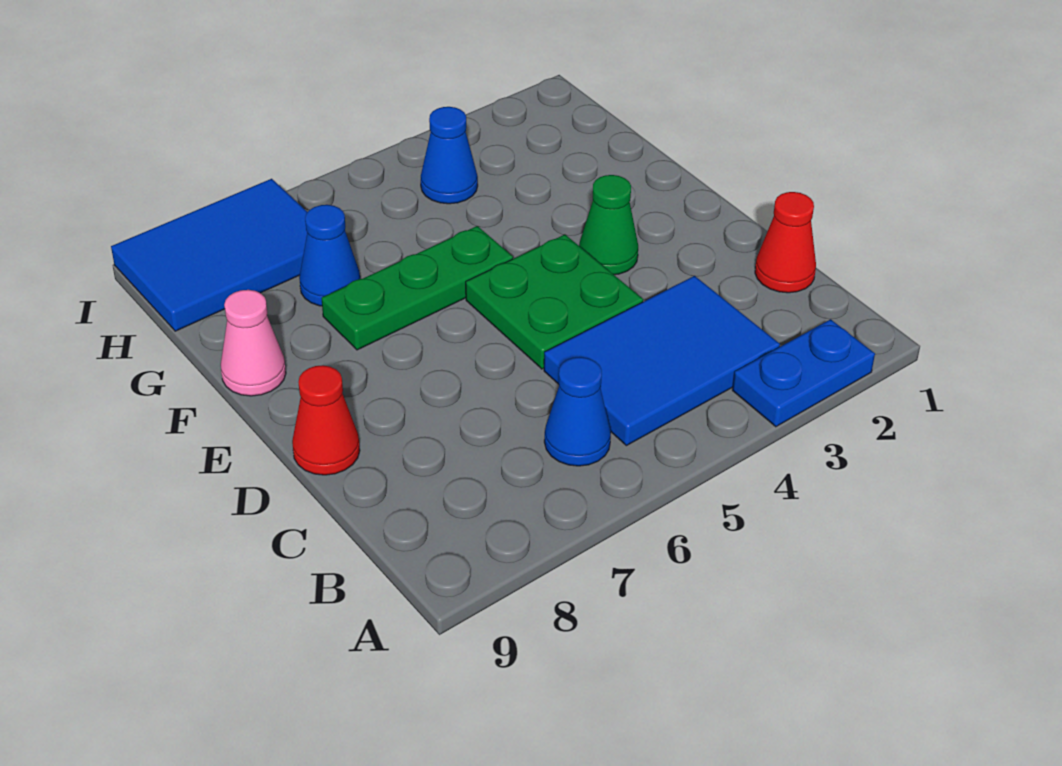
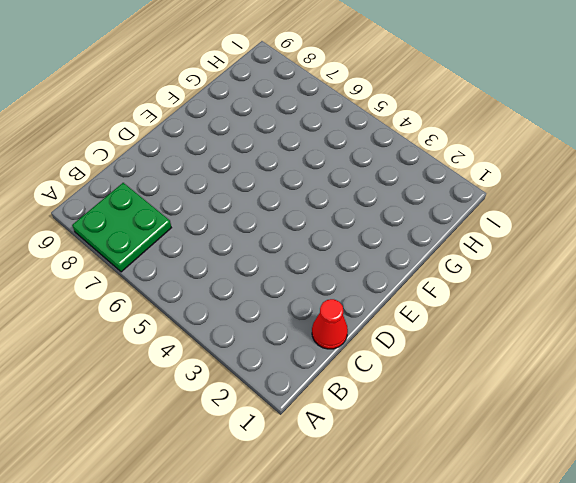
green plate A7:B8 level 1 -> green plate D4:E5 level 1
none -> blue plate A2:A3 level 1
none -> blue tile B3:C5 level 1
none -> blue cone B6 level 1

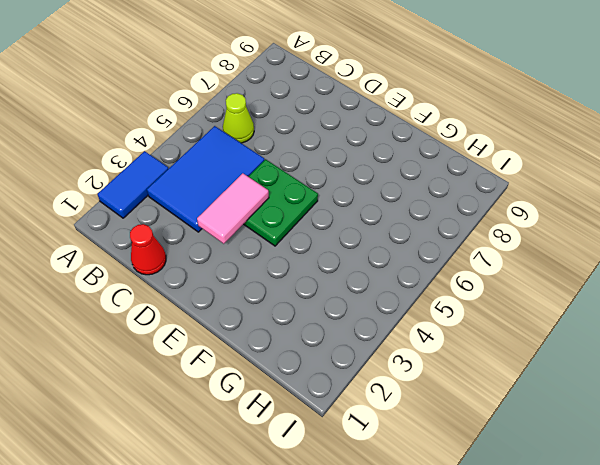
blue tile A2:A3 level 1 -> blue plate A2:A3 level 1
lime cone B6 level 1 -> blue cone B6 level 1
pink tile D3:D4 level 2 -> none
none -> red cone D9 level 1
none -> green cone E3 level 1
none -> green plate F5:F7 level 1

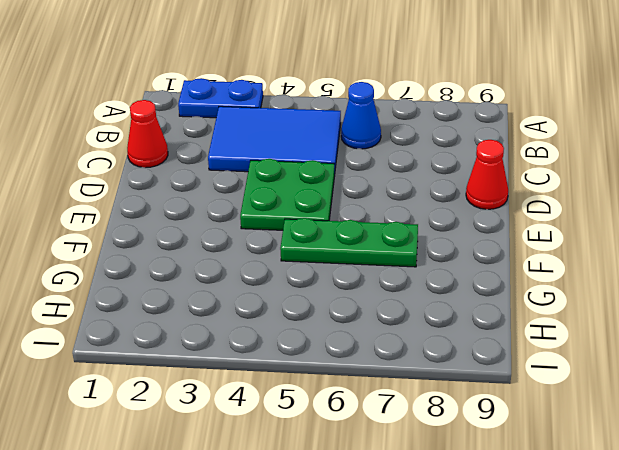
none -> green cone E3 level 1
none -> pink cone F9 level 1
none -> blue cone G7 level 1

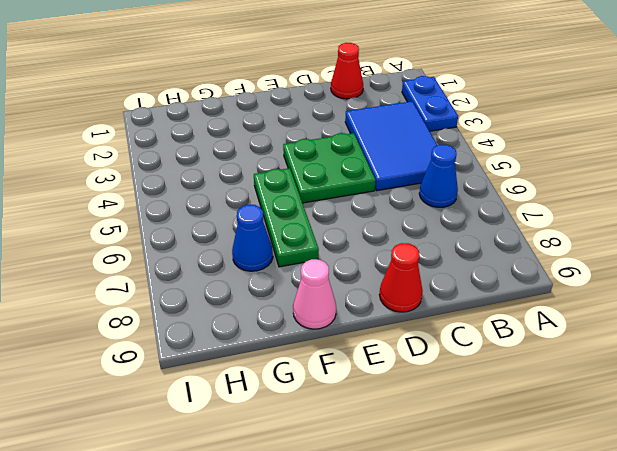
none -> green cone E3 level 1
none -> blue cone H4 level 1
none -> blue tile H7:I9 level 1

